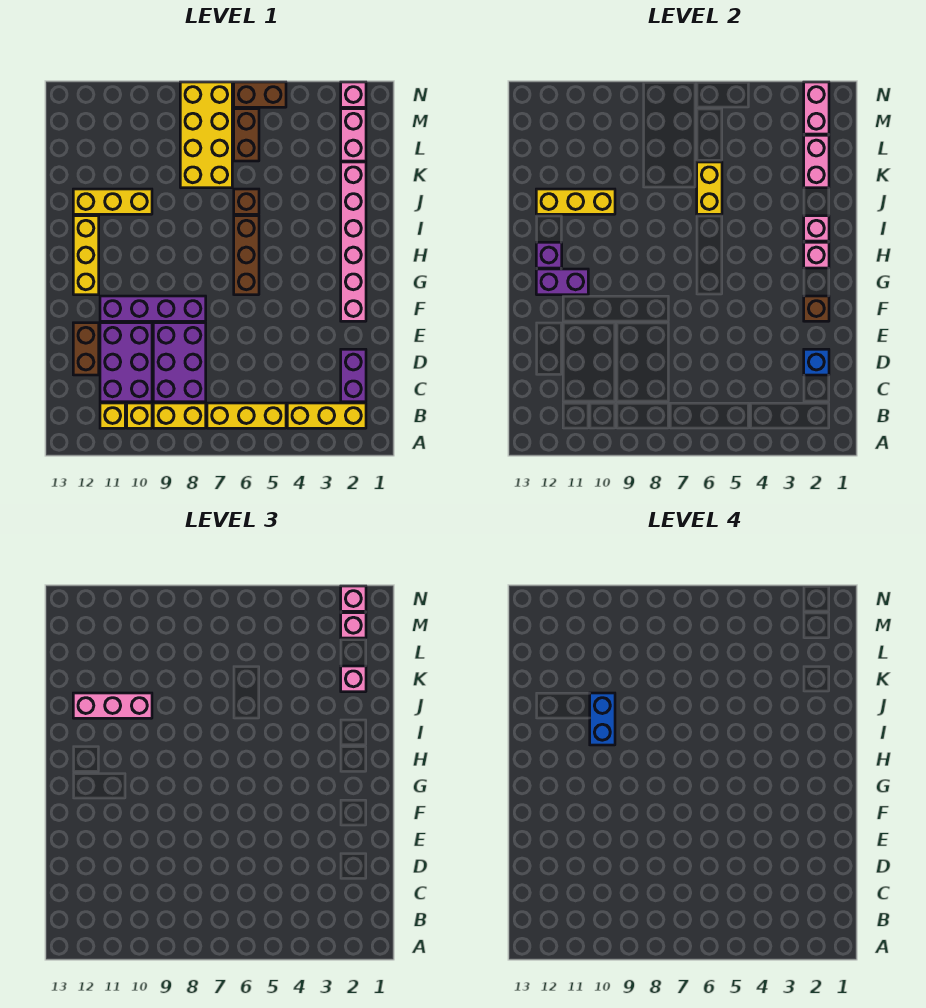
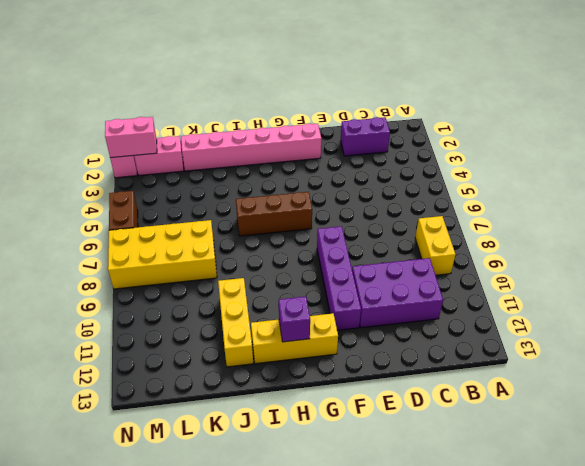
none -> yellow brick B2:B4 level 1
none -> yellow brick B5:B7 level 1
none -> yellow brick B10 level 1
none -> yellow brick B11 level 1

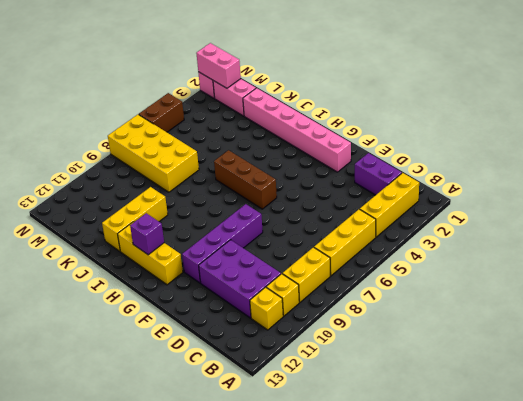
none -> purple brick C8:E9 level 1
none -> brown brick D12:E12 level 1
none -> brown brick J6 level 1
none -> brown brick L6:M6 level 1

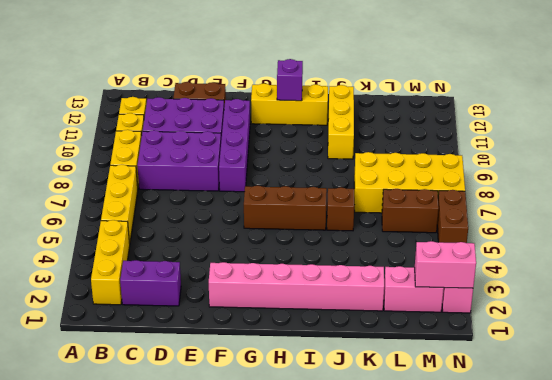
none -> blue brick D2 level 2
none -> brown brick F2 level 2
none -> purple brick G11:G12 level 2
none -> pink brick H2 level 2

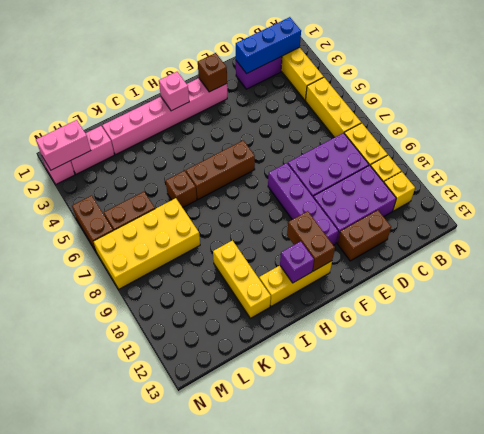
blue brick B2:D2 level 2 -> blue brick D2 level 2
brown brick G11:G12 level 2 -> purple brick G11:G12 level 2
none -> pink brick I2 level 2
none -> yellow brick J6:K6 level 2
none -> yellow brick J10:J12 level 2
none -> pink brick K2:L2 level 2

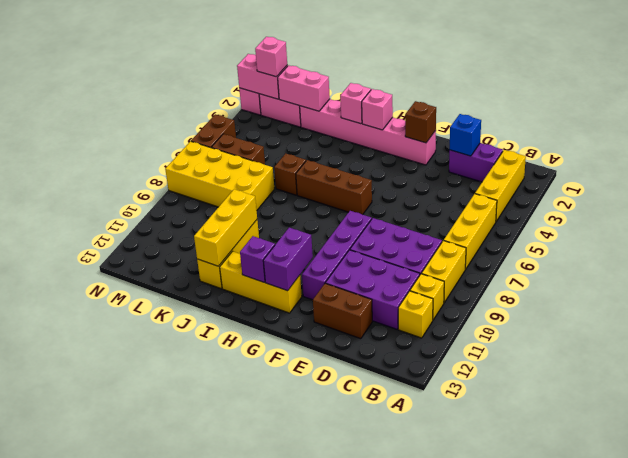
none -> yellow brick J6:K6 level 2
none -> pink brick J10:J12 level 3
none -> pink brick K2 level 3
none -> pink brick N2 level 3

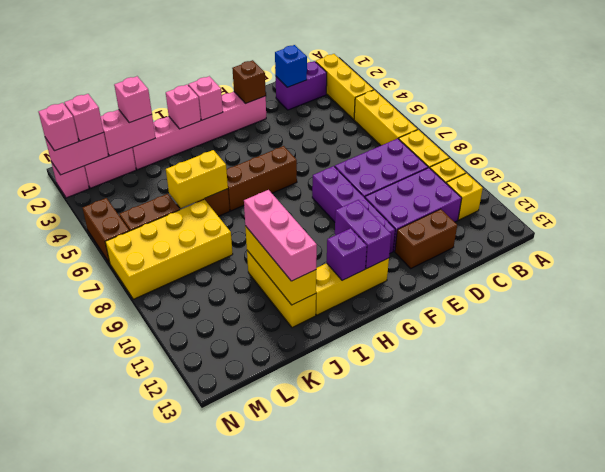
none -> blue brick I10:J10 level 4

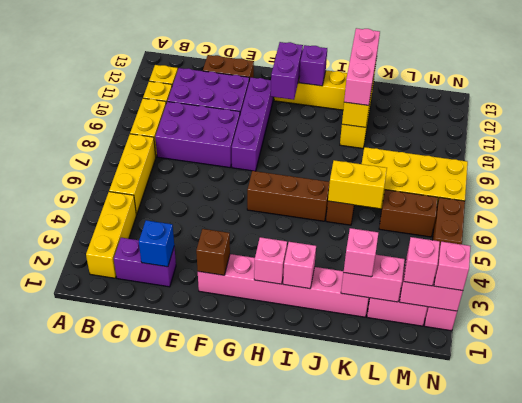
none -> blue brick I10:J10 level 4

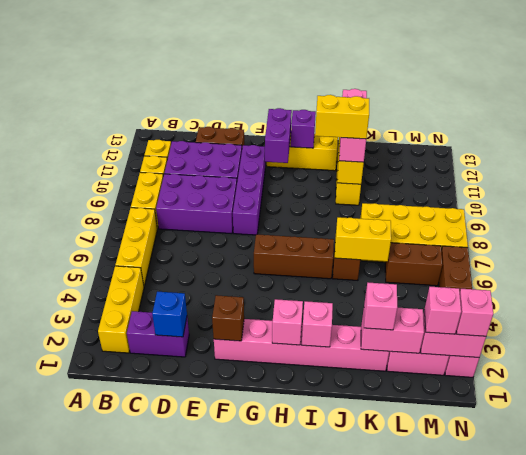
yellow brick I10:J10 level 4 -> blue brick I10:J10 level 4

